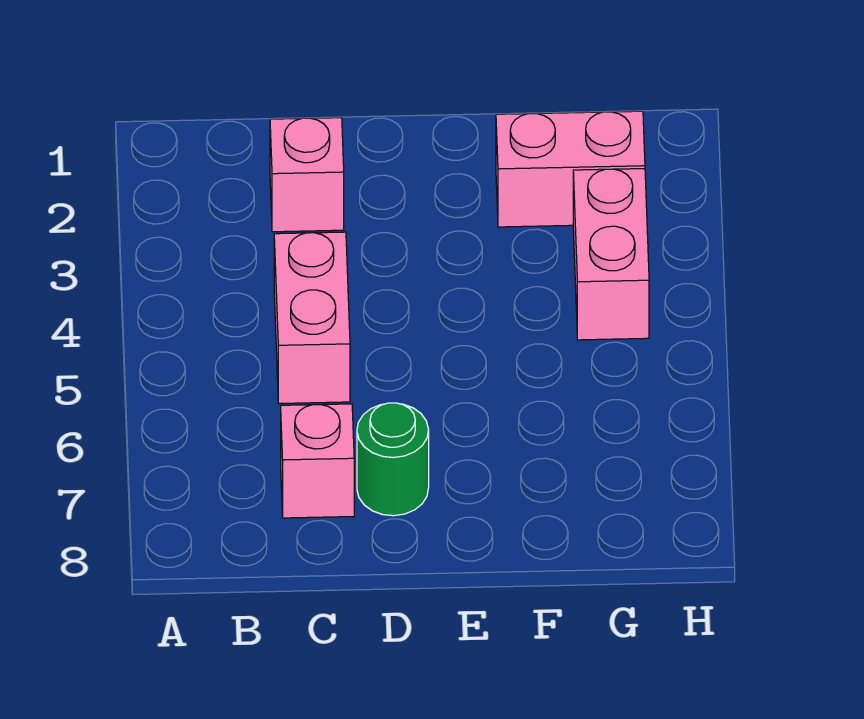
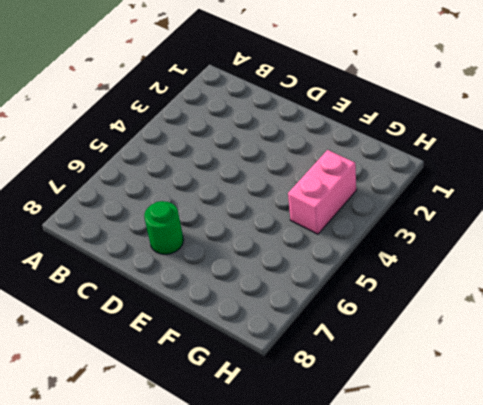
none -> pink brick C2 level 1
none -> pink brick C4:C5 level 1

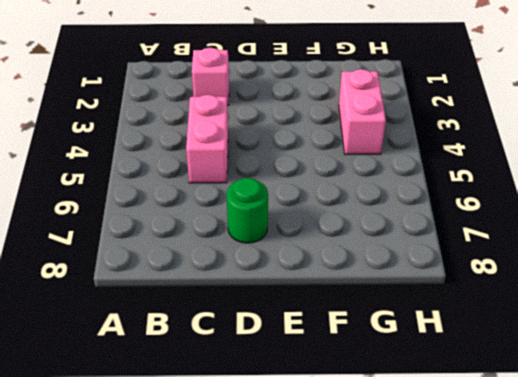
none -> pink brick C7 level 1
none -> pink brick F2:G2 level 1

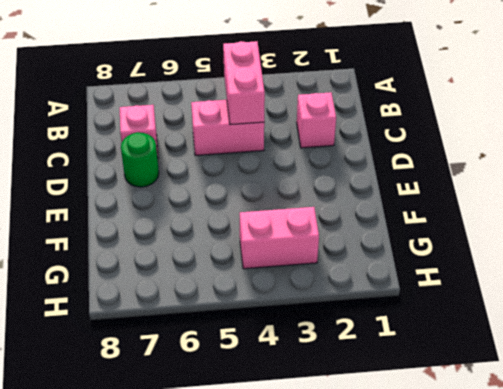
pink brick B4:C4 level 2 -> pink brick F2:G2 level 1

